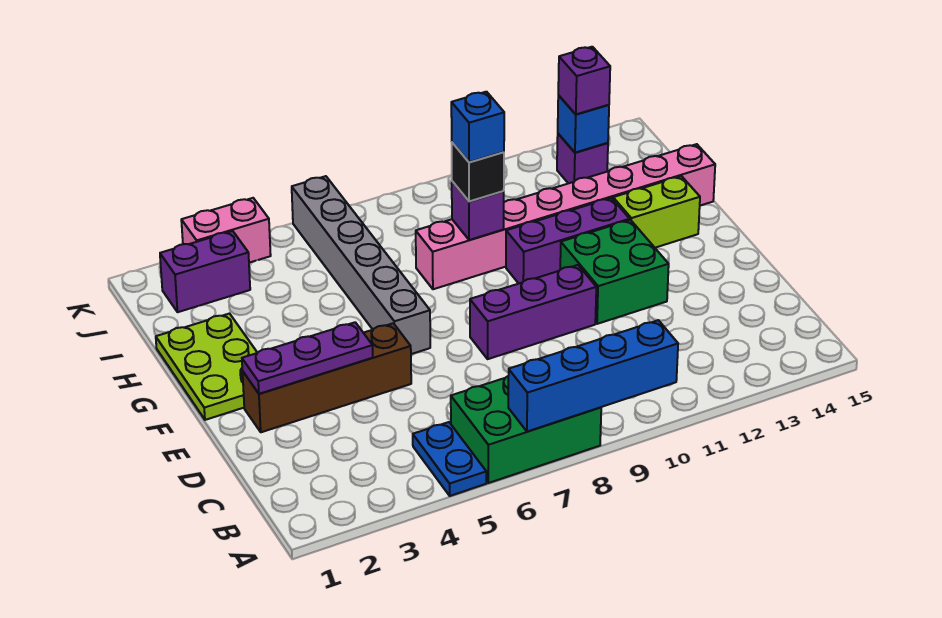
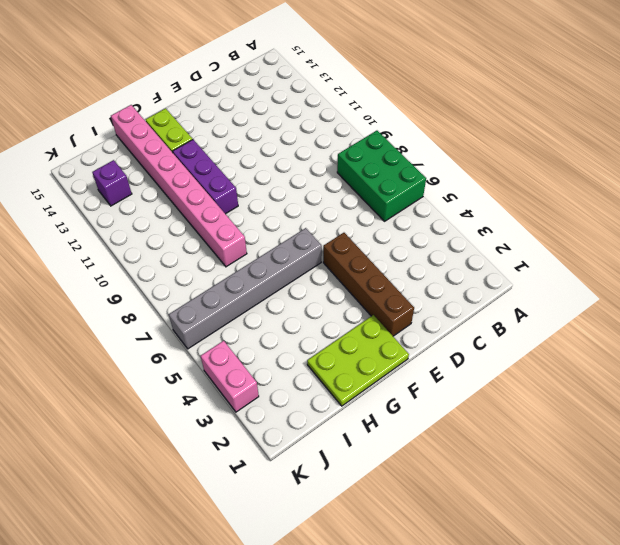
none -> blue plate A5:B5 level 1
none -> purple brick E8:E10 level 1
none -> green brick E11:F12 level 1

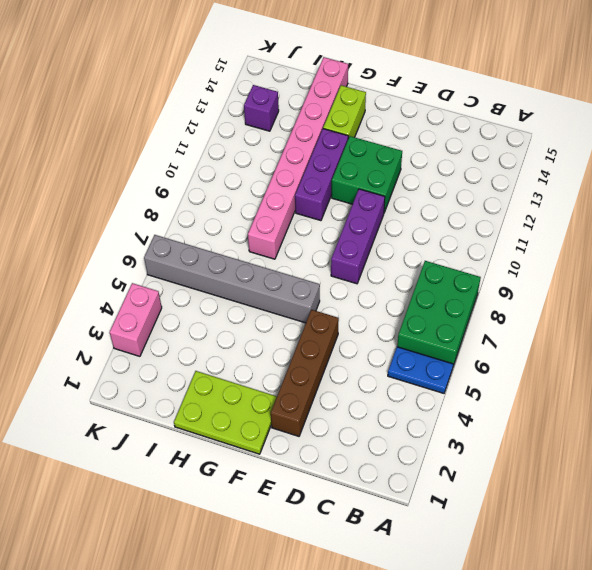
none -> purple brick J2:J3 level 1
none -> blue brick A7:A10 level 2
none -> purple plate E2:E4 level 2

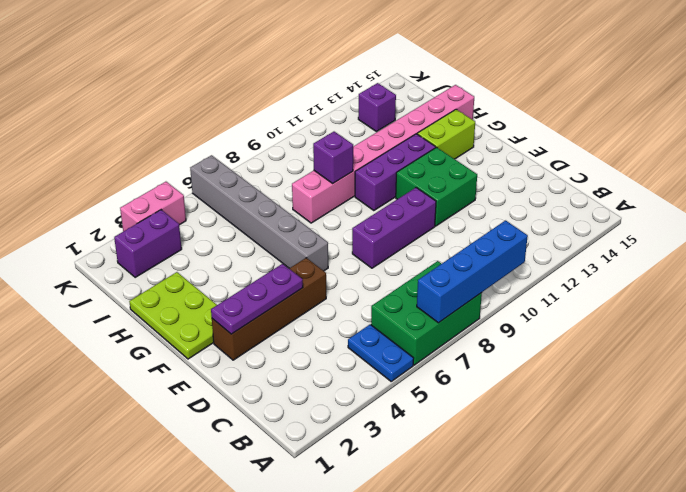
none -> blue brick J13 level 2
none -> black brick H9 level 3
none -> purple brick J13 level 3

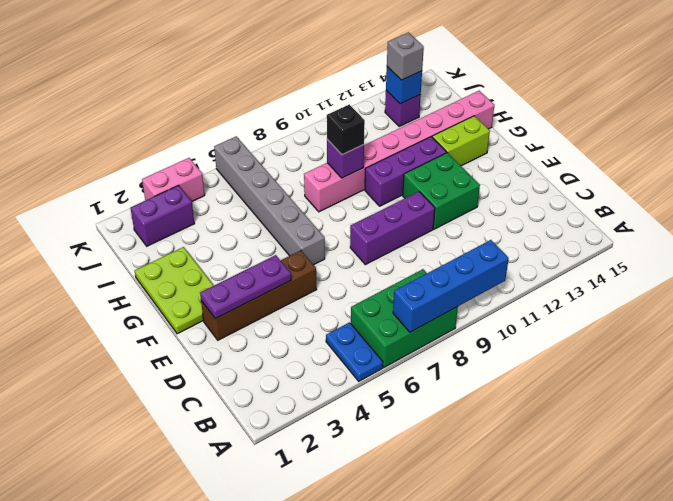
grey brick J13 level 3 -> purple brick J13 level 3
none -> blue brick H9 level 4

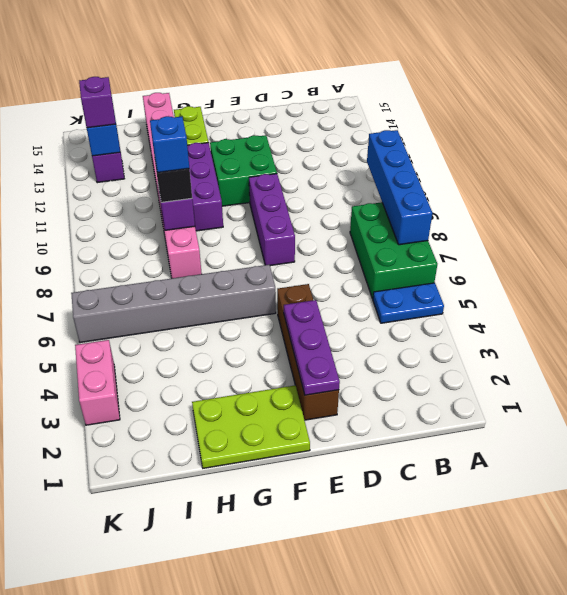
none -> purple brick J2:J3 level 1

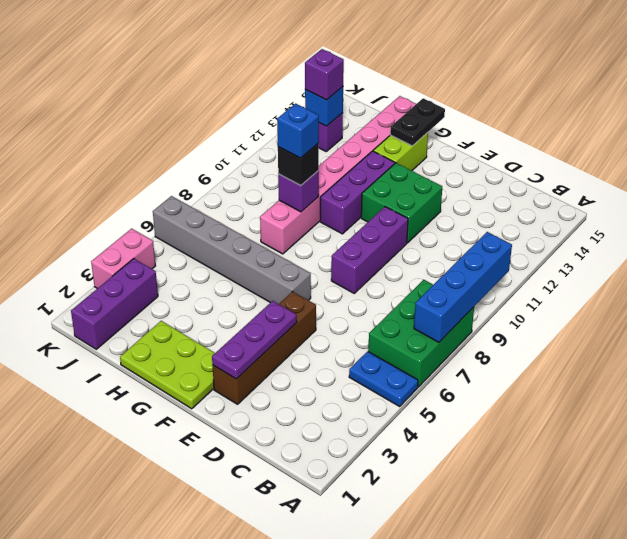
black plate G14:G15 level 2 -> none
purple brick J1:J3 level 1 -> purple brick J2:J3 level 1

